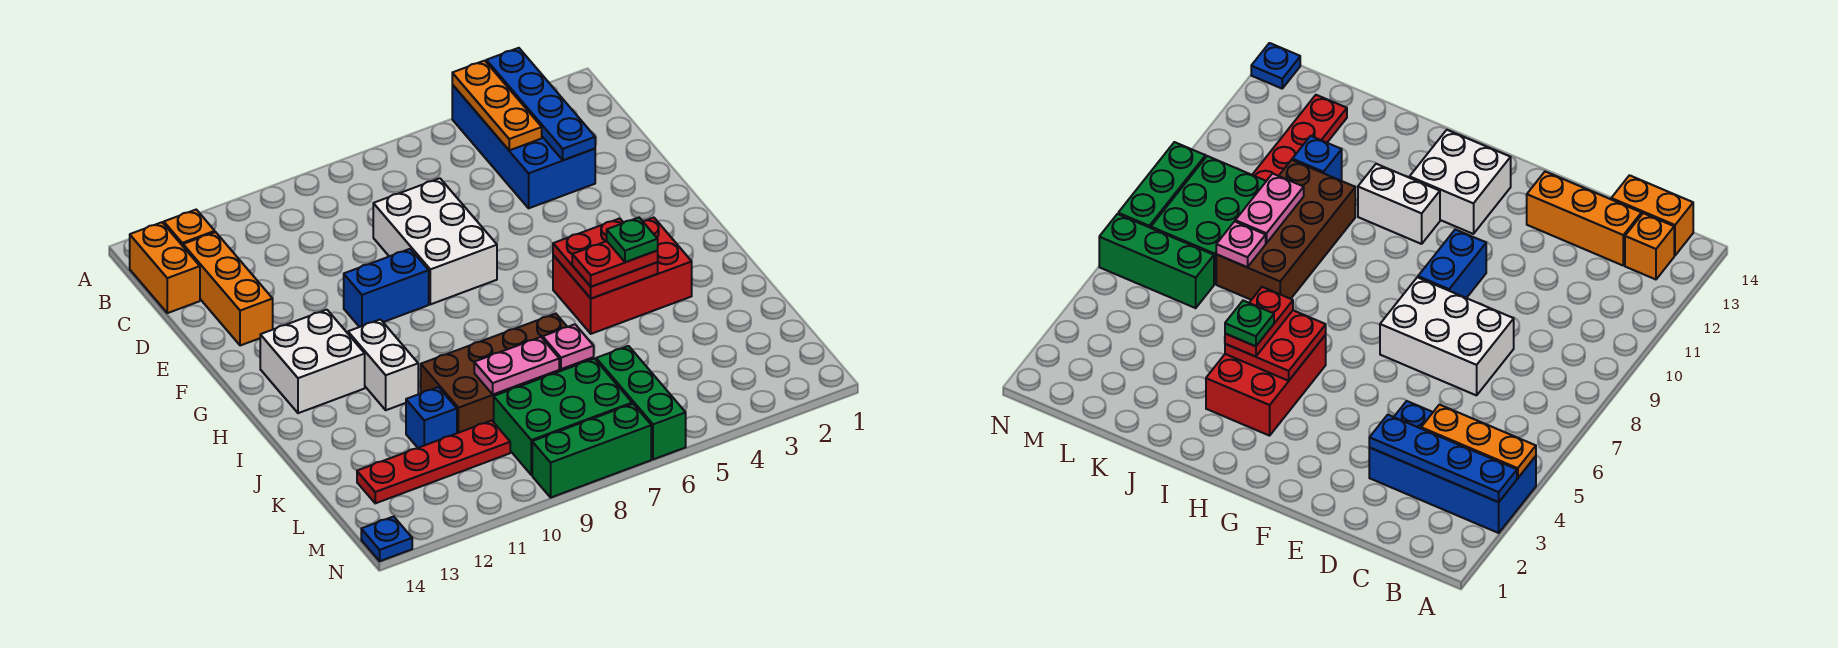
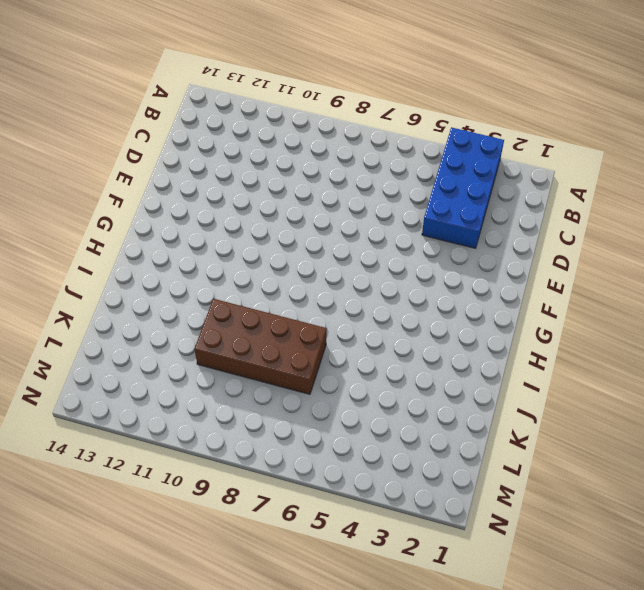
none -> orange brick B13 level 1
none -> orange brick B14:C14 level 1
none -> orange brick C13:E13 level 1

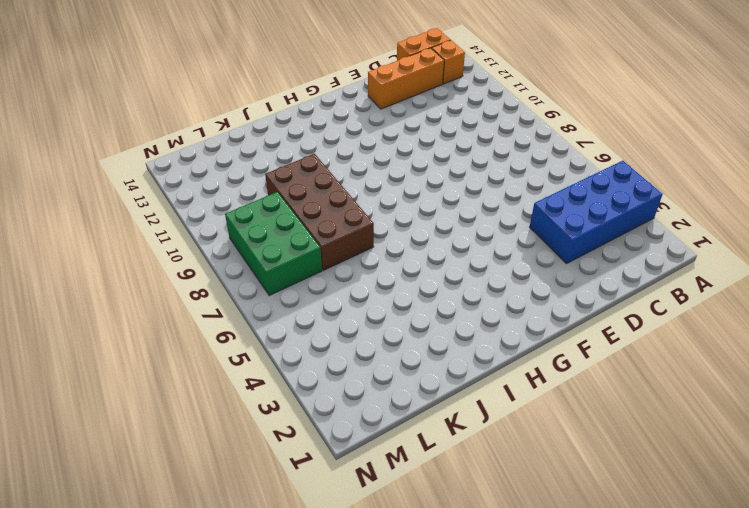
none -> white brick D7:F8 level 1
none -> blue brick F9:F10 level 1
none -> white brick G12:H13 level 1

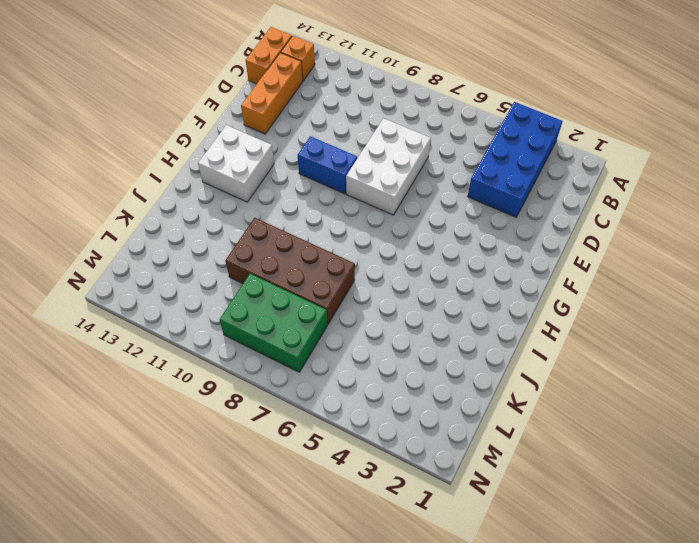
none -> red brick H3:I5 level 1
none -> white brick H11:I11 level 1
none -> blue brick K11 level 1

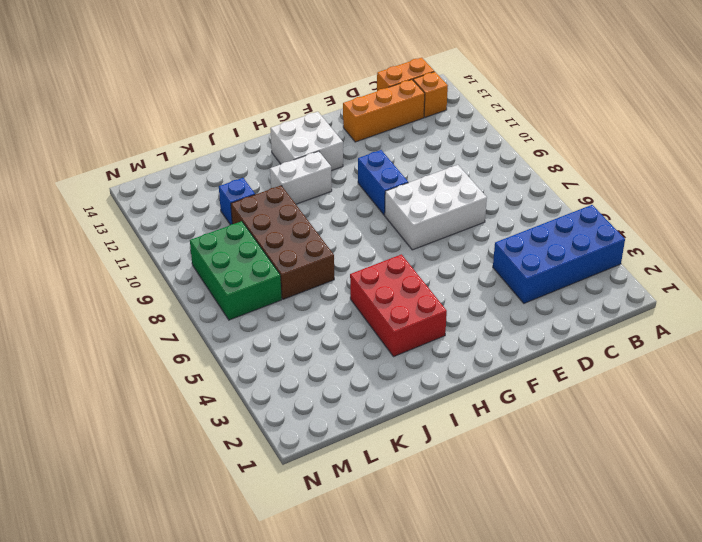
none -> green brick L6:N6 level 1
none -> red plate L10:L13 level 1
none -> green brick N7:N9 level 1

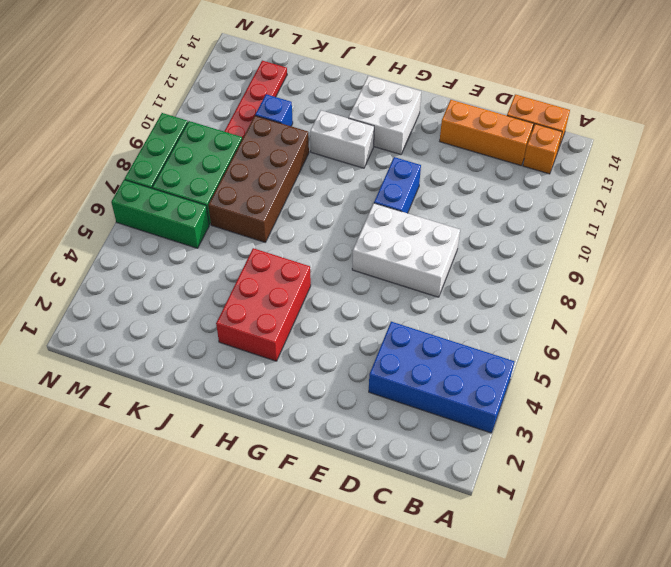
none -> blue plate N14 level 1
none -> blue plate A3:D3 level 2
none -> orange plate A4:C4 level 2

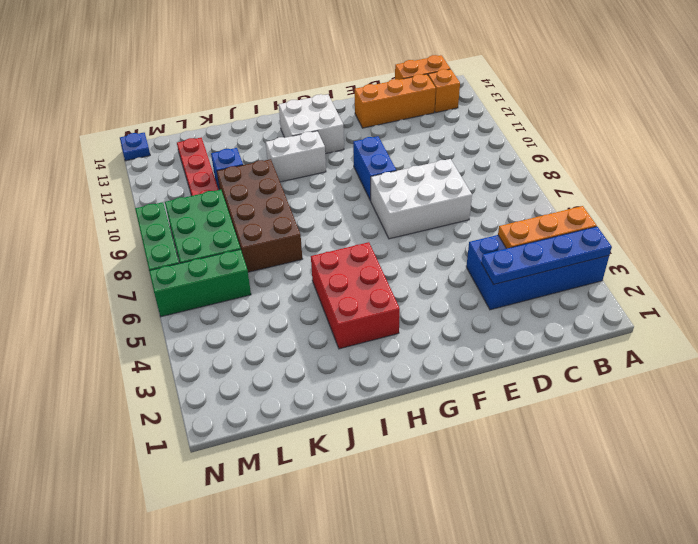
none -> red plate H4:I5 level 2
none -> pink plate K7 level 2
none -> pink plate K8:K9 level 2

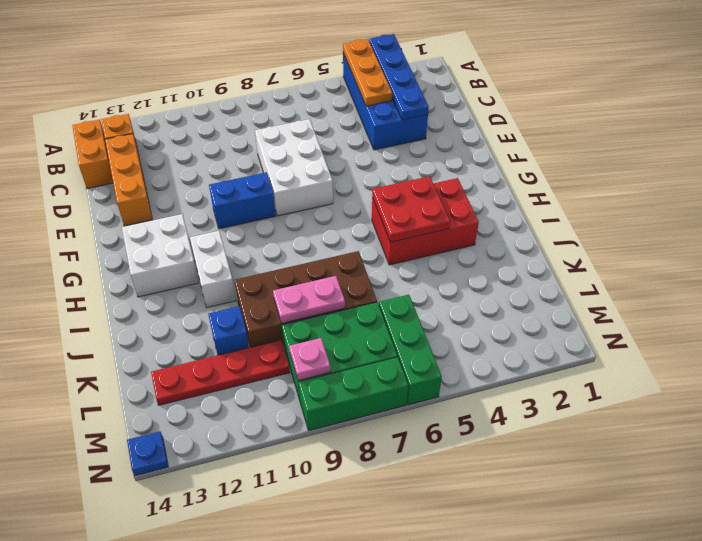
pink plate M9 level 2 -> pink plate K7 level 2
none -> red plate I4:I5 level 3
none -> green plate I4 level 4

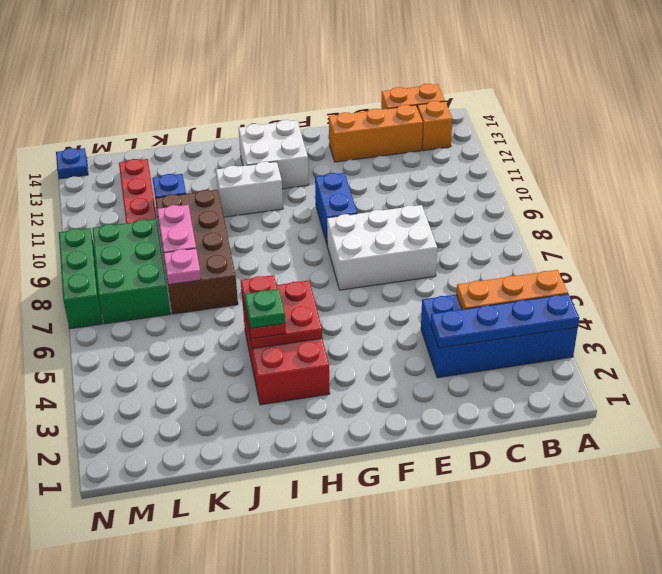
none -> green brick L6:N6 level 1

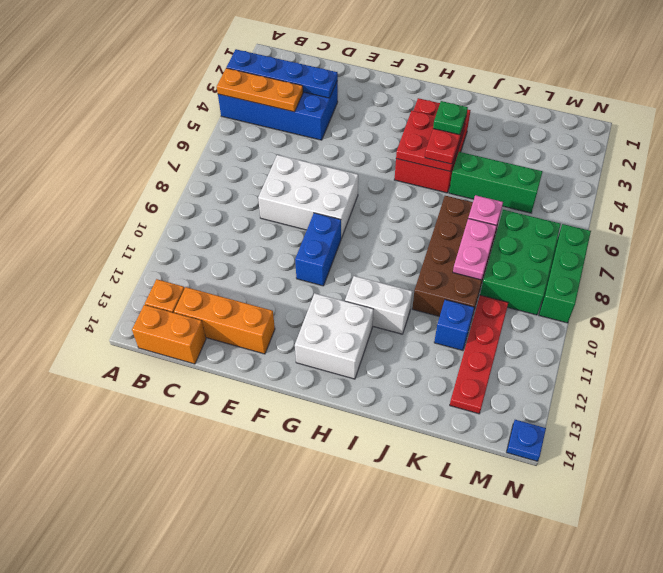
green brick J5:L5 level 1 -> green brick L6:N6 level 1

